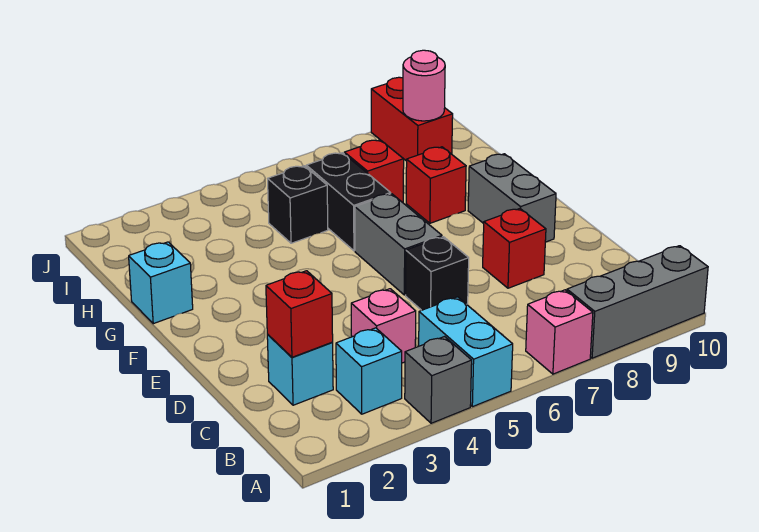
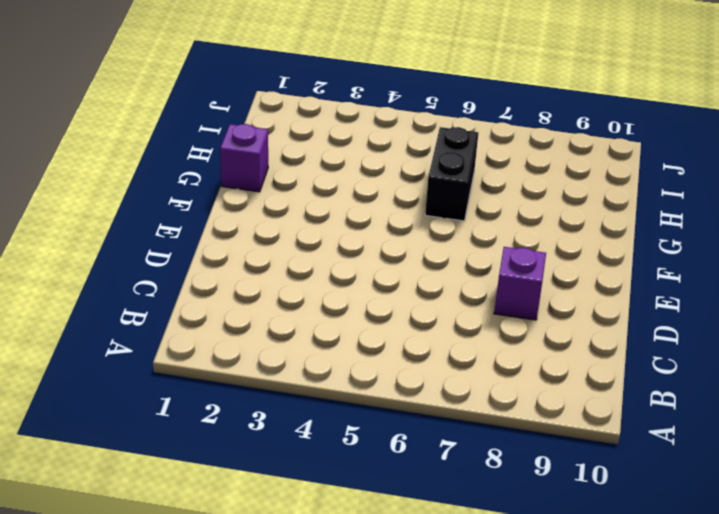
purple brick D8 level 1 -> red brick D8 level 1
purple brick G1 level 1 -> cyan brick G1 level 1
none -> grey brick A4 level 1
none -> cyan brick A5:B5 level 1
none -> pink brick A7 level 1

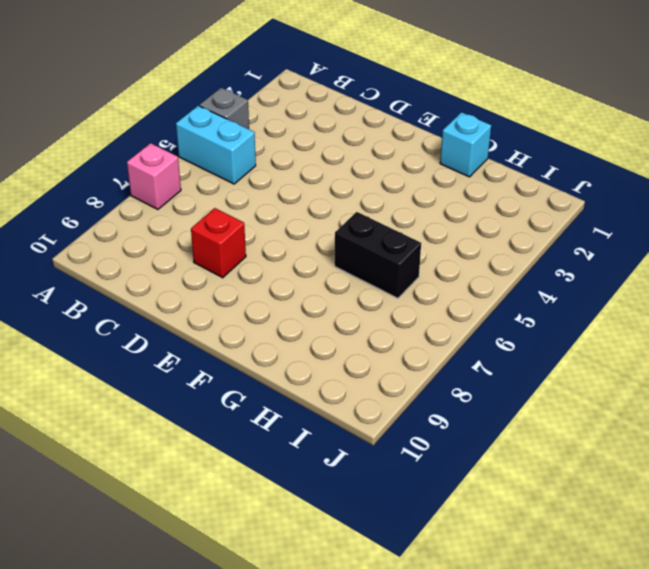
none -> grey brick A8:A10 level 1
none -> cyan brick B3 level 1
none -> cyan brick C2 level 1

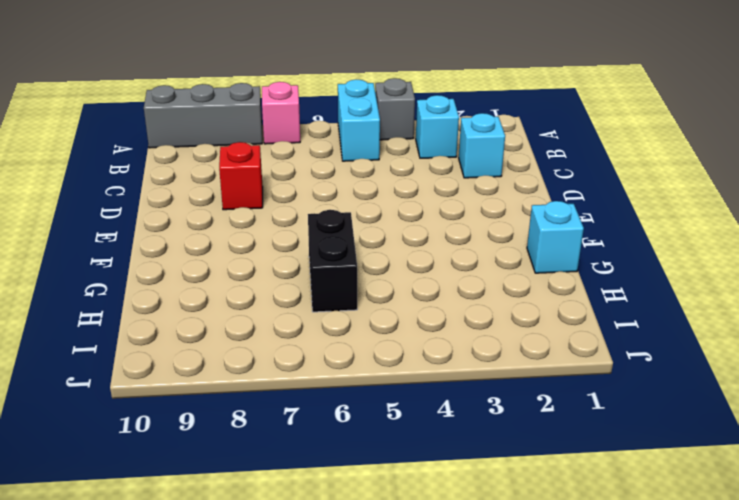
none -> pink brick C4 level 1
none -> black brick D6 level 1
none -> grey brick E6:F6 level 1

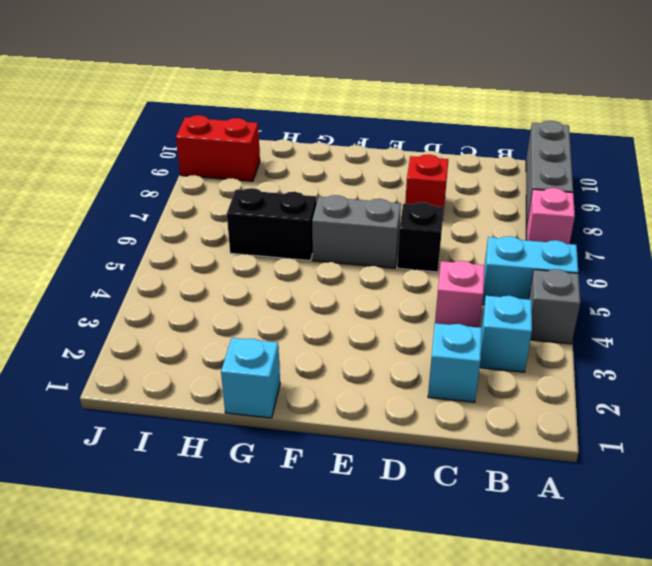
none -> grey brick E9:F9 level 1
none -> red brick G8 level 1
none -> black brick H5 level 1

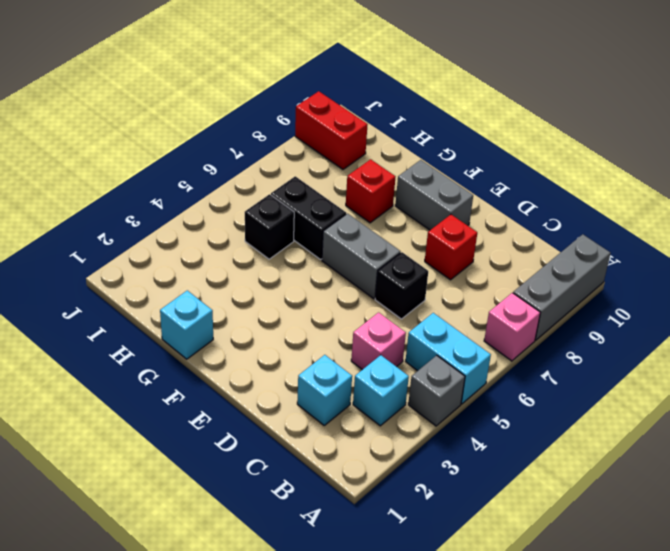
none -> red brick H7 level 1
none -> red brick C2 level 2
none -> pink round brick I9 level 2

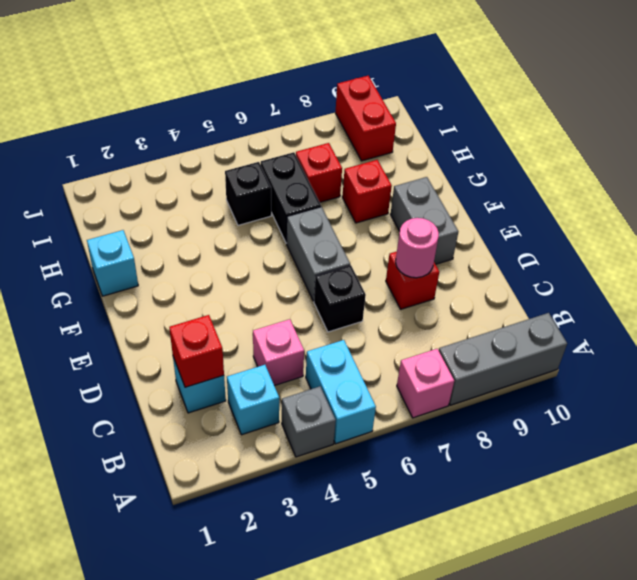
pink round brick D8 level 2 -> pink round brick I9 level 2

